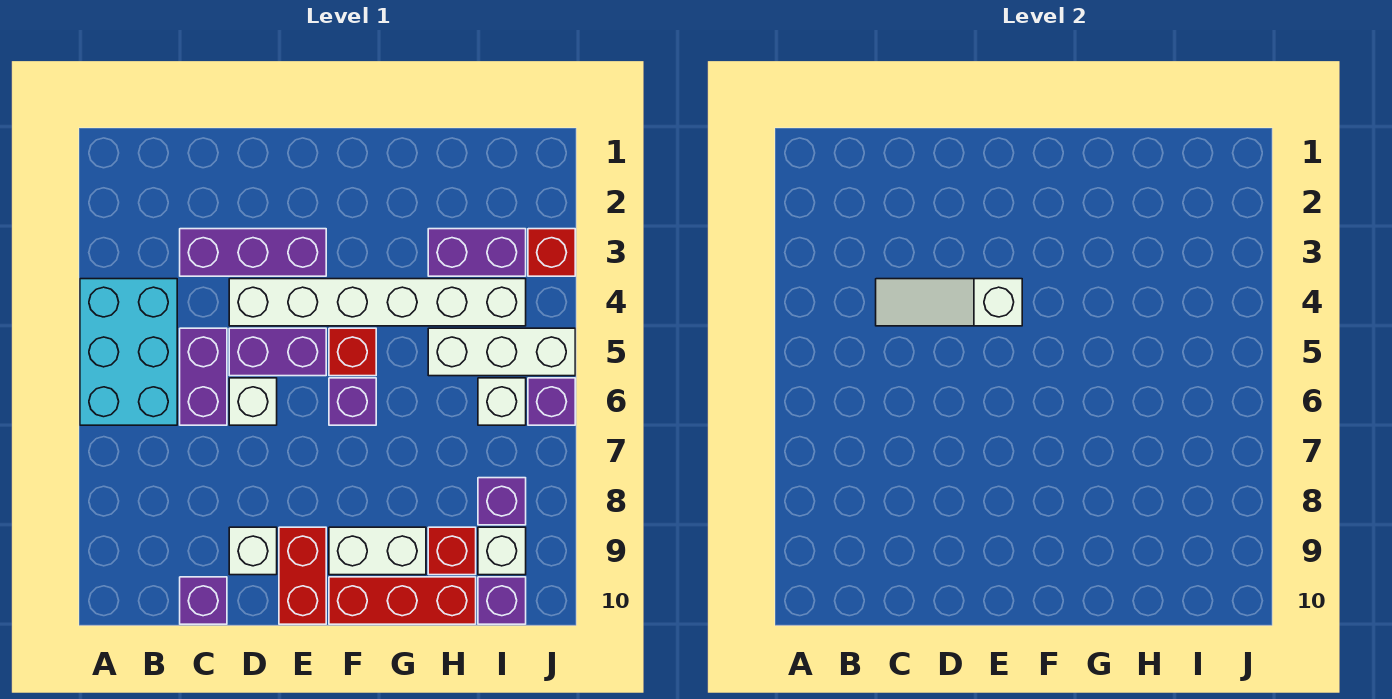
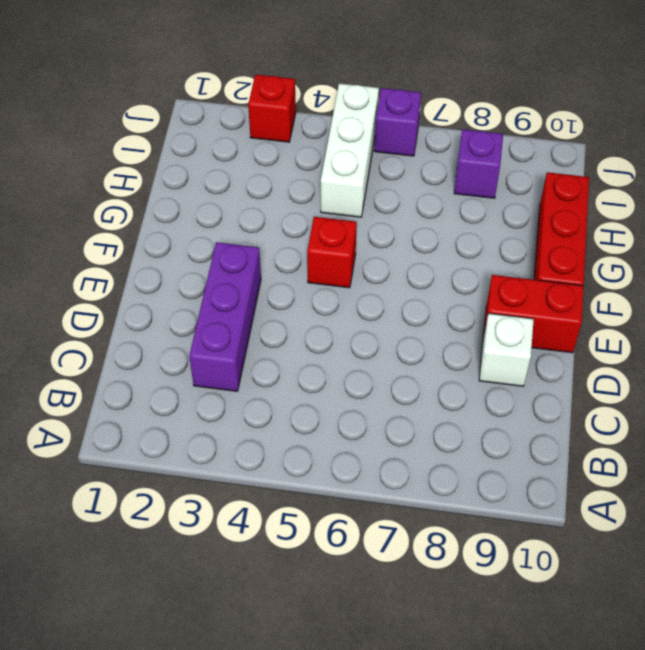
none -> cyan brick A4:B6 level 1
none -> purple brick C5:C6 level 1
none -> purple brick C10 level 1

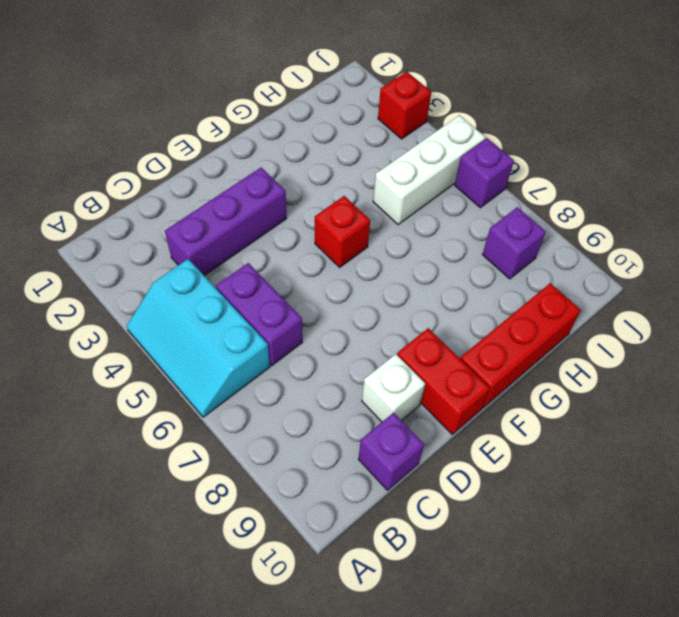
cyan slope A4:B6 level 1 top B -> cyan brick A4:B6 level 1
none -> white brick D4:I4 level 1
none -> purple brick D5:E5 level 1
none -> white brick D6 level 1

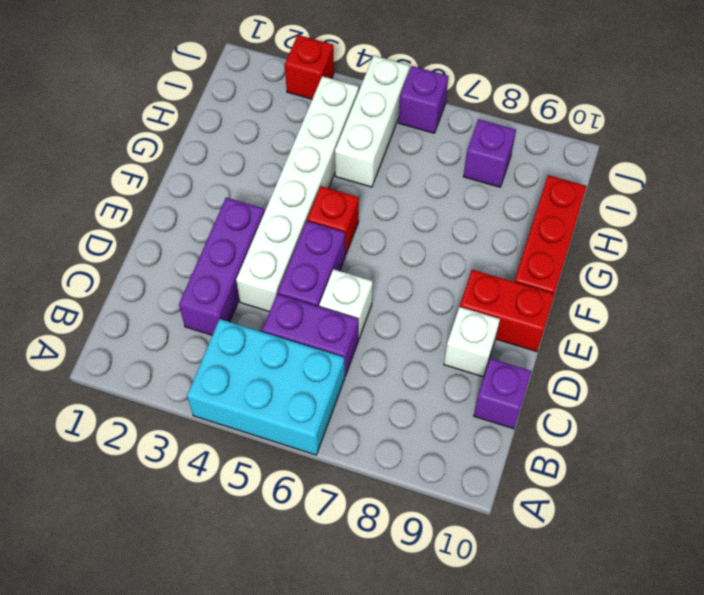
none -> purple brick F6 level 1
none -> white brick F9:G9 level 1
none -> purple brick H3:I3 level 1

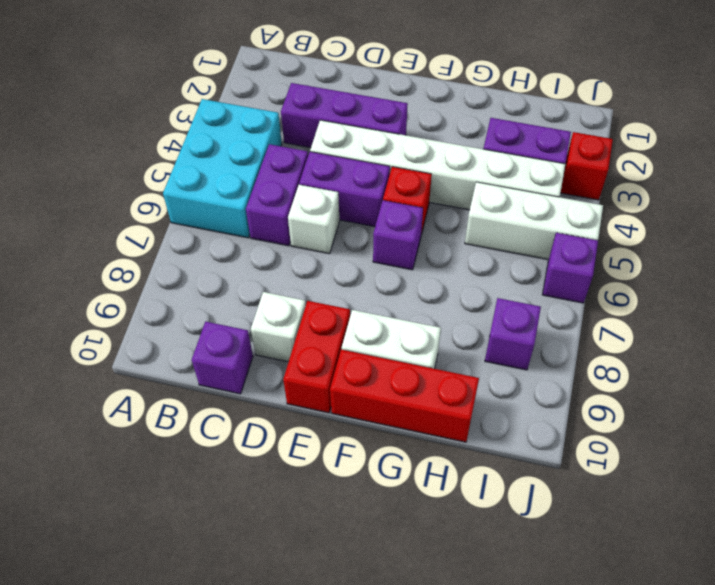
none -> red brick H9 level 1
none -> white brick I6 level 1
none -> white brick I9 level 1

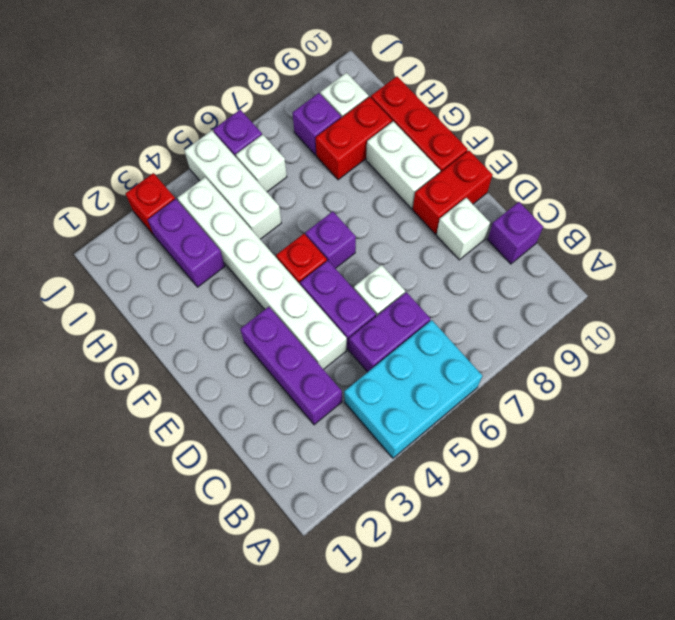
red brick H8:H9 level 1 -> red brick H9 level 1
none -> purple brick I10 level 1
none -> white slope C4:E4 level 2 top E

